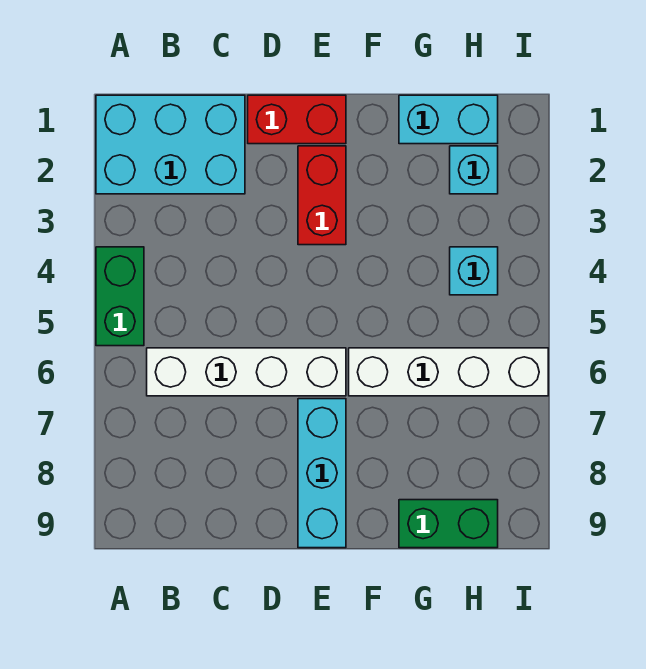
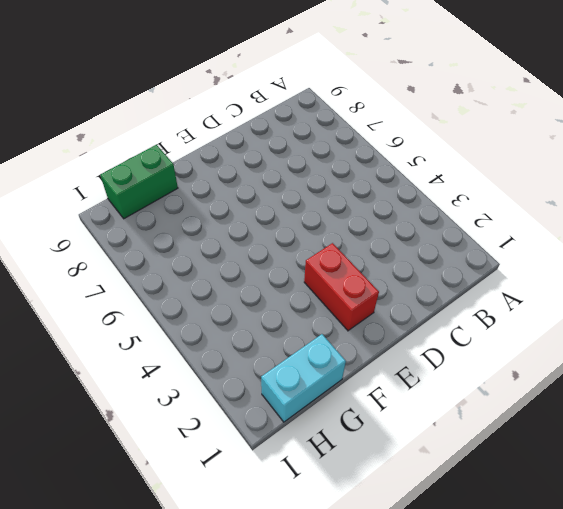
none -> cyan brick A1:C2 level 1
none -> green brick A4:A5 level 1

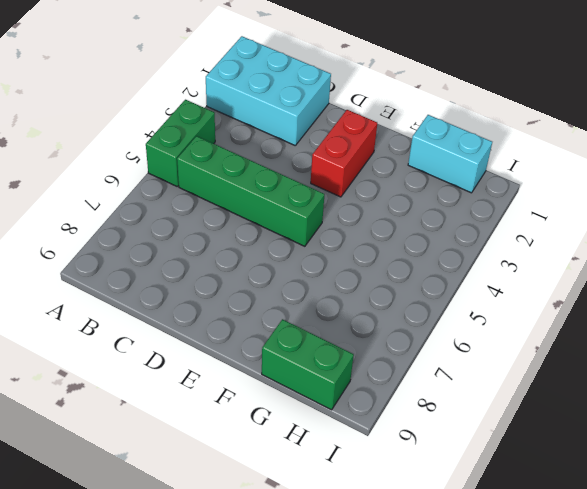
green brick B5:E5 level 1 -> none
none -> white brick B6:E6 level 1
none -> red brick D1:E1 level 1

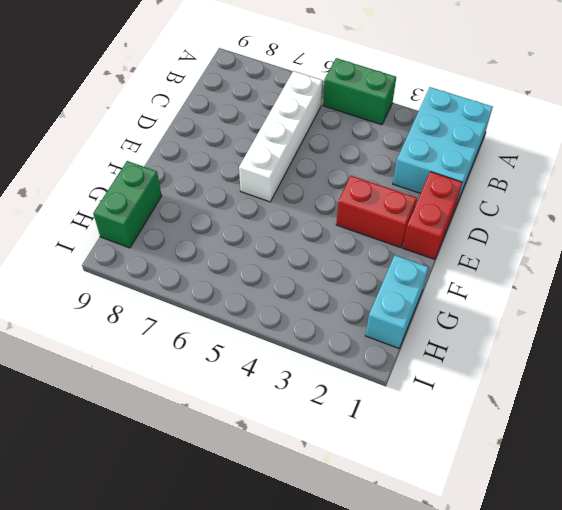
none -> cyan brick E7:E9 level 1
none -> white brick F6:I6 level 1

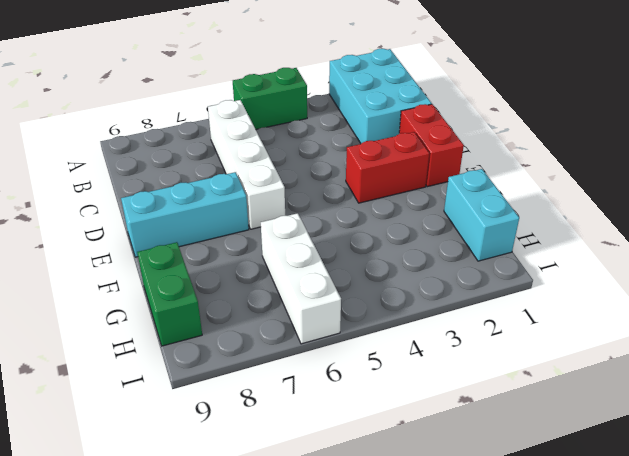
white brick G6:I6 level 1 -> white brick F6:I6 level 1
none -> cyan brick H2 level 1
none -> cyan brick H4 level 1

